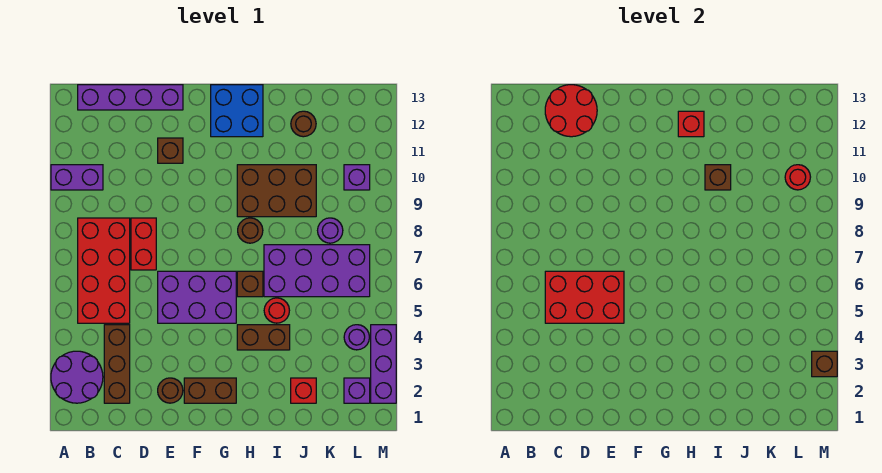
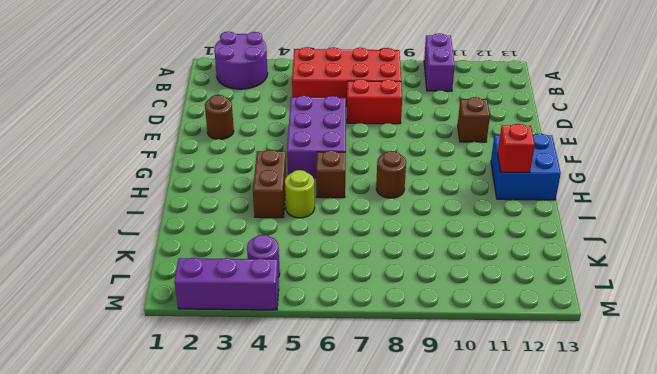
lime round brick I5 level 1 -> red round brick I5 level 1
none -> purple brick B13:E13 level 1
none -> brown brick C2:C4 level 1
none -> brown brick F2:G2 level 1
none -> brown brick H9:J10 level 1

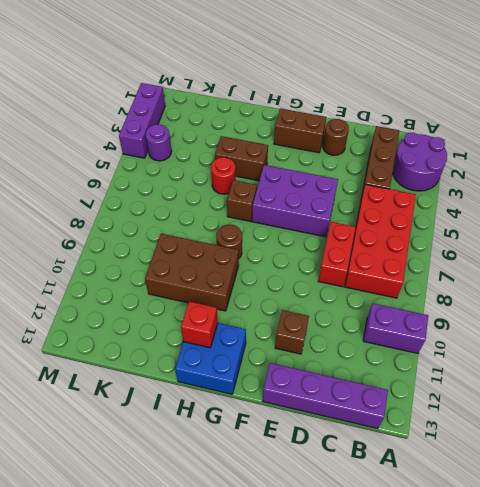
none -> purple brick I6:L7 level 1
none -> red brick J2 level 1
none -> brown round brick J12 level 1
none -> purple round brick K8 level 1

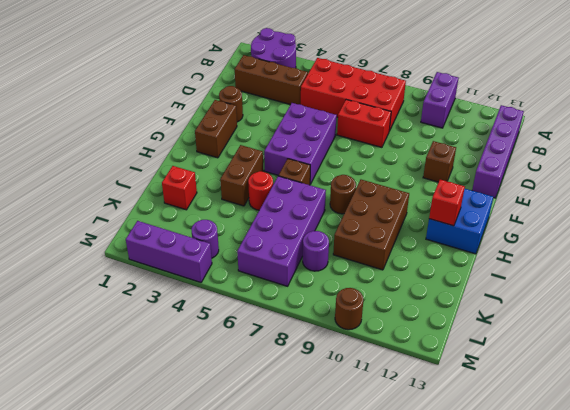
brown round brick M10 level 1 -> brown round brick J12 level 1
none -> purple brick L2 level 1
none -> purple brick L10 level 1
none -> red brick C5:E6 level 2
none -> red round brick C12:D13 level 2

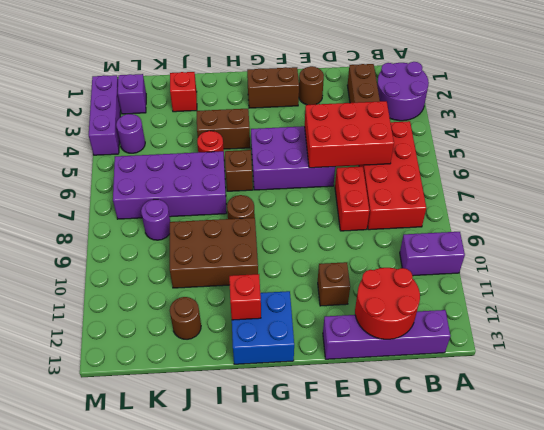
none -> purple brick L10 level 1
none -> brown brick I10 level 2
none -> red round brick L10 level 2
none -> brown brick M3 level 2

